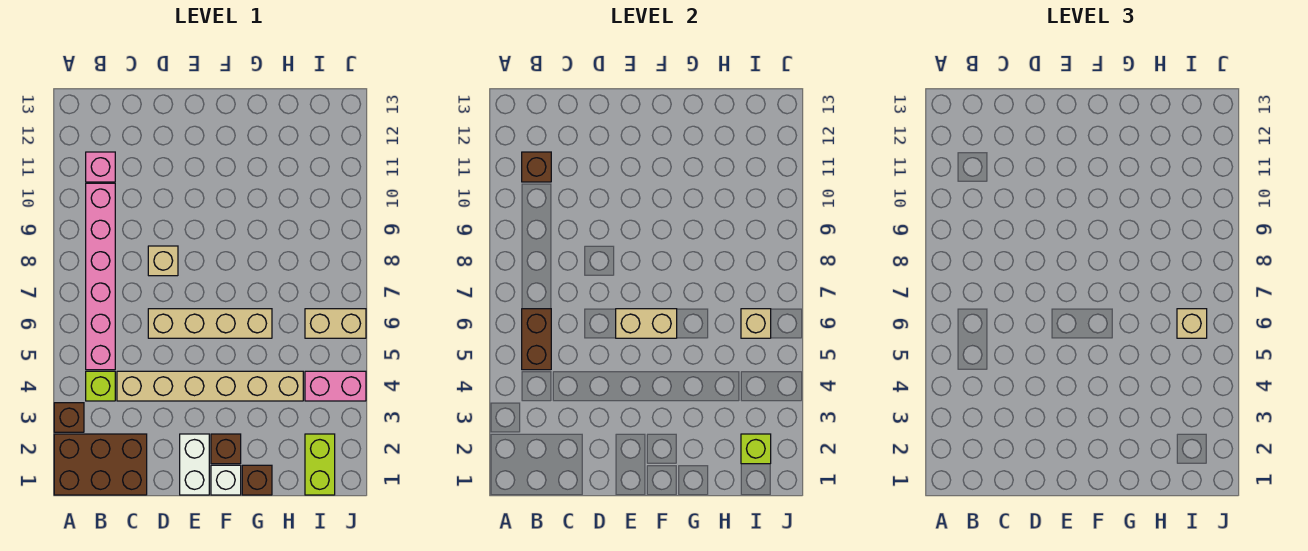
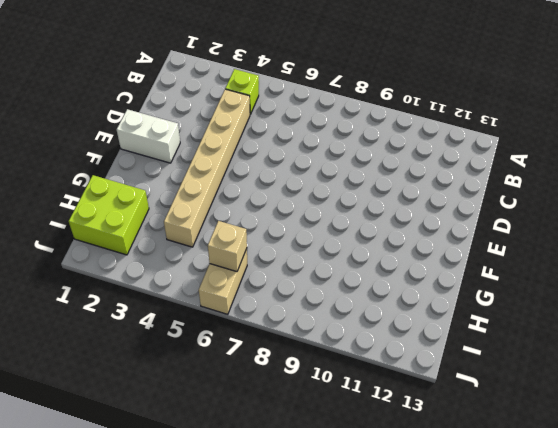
lime brick H1:I2 level 1 -> lime brick I1:I2 level 1
none -> brown brick A1:C2 level 1
none -> brown brick A3 level 1
none -> pink brick B5:B10 level 1

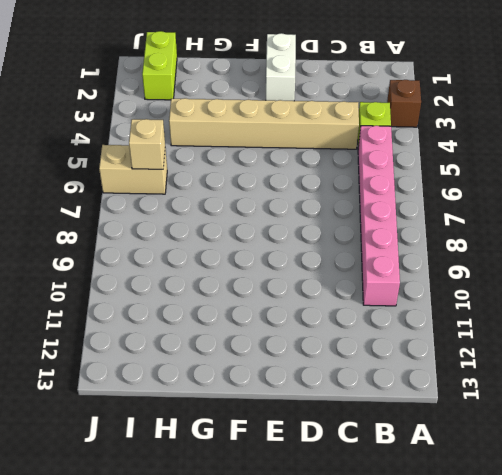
none -> brown brick A1:C2 level 1
none -> pink brick B11 level 1
none -> tan brick D6:G6 level 1

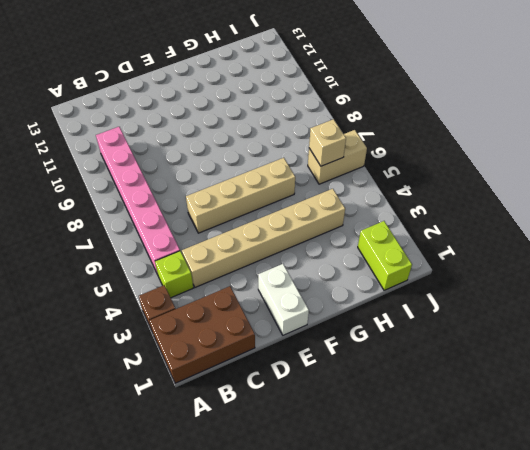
none -> pink brick B11 level 1
none -> tan brick D8 level 1
none -> white brick F1 level 1

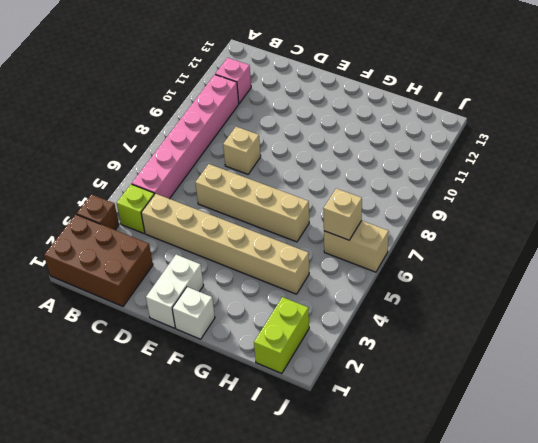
none -> brown brick F2 level 1
none -> brown brick G1 level 1
none -> pink brick I4:J4 level 1

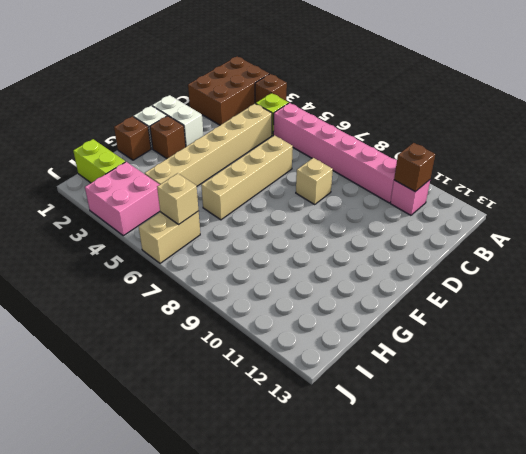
pink brick I3:J4 level 1 -> pink brick I4:J4 level 1
none -> brown brick B5:B6 level 2
none -> tan brick E6:F6 level 2
none -> lime brick I2 level 2

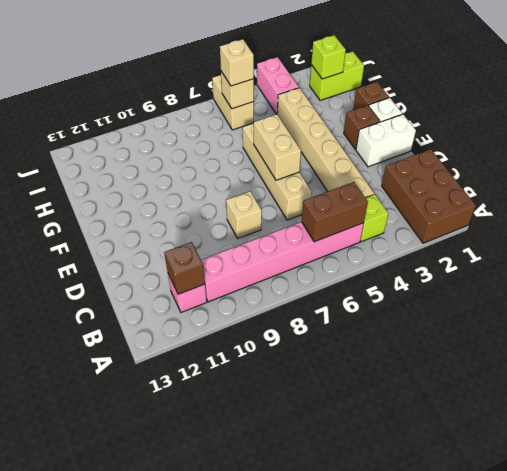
none -> brown brick A3 level 1

